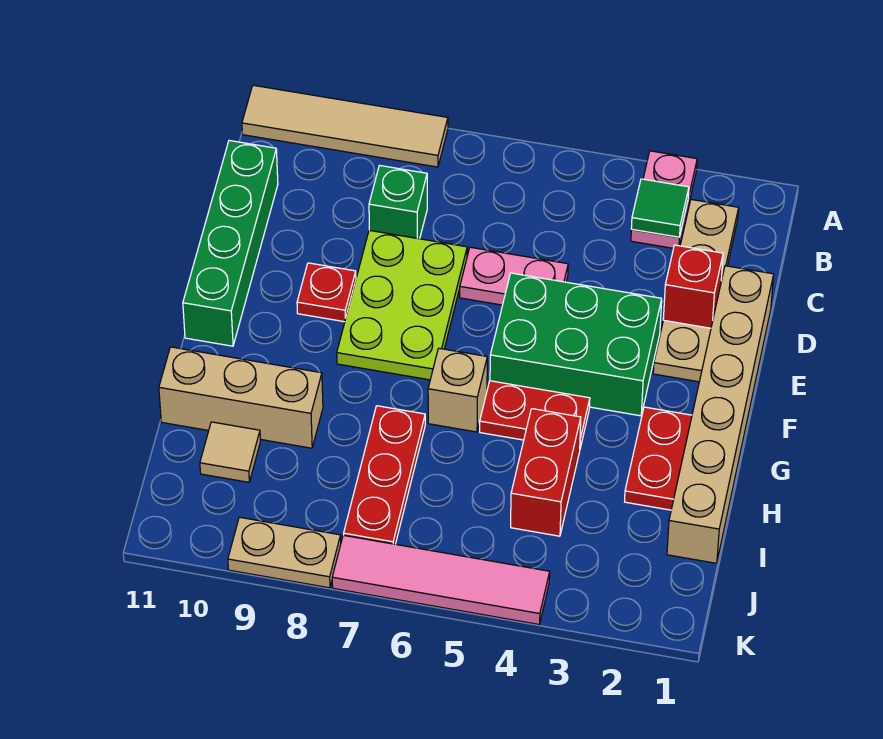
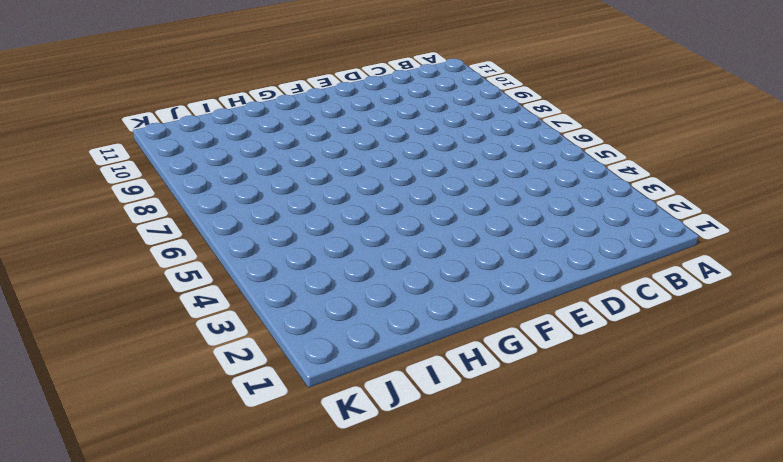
none -> pink plate A3:B3 level 1
none -> tan tile A8:A11 level 1
none -> tan plate B2:E2 level 1

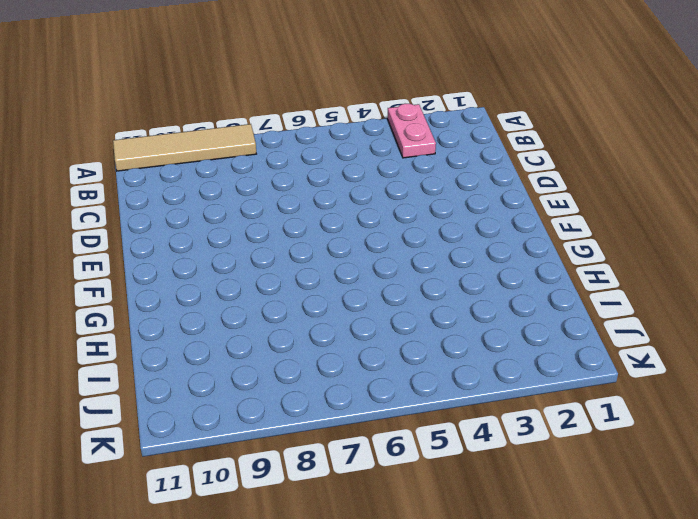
none -> tan plate B2:E2 level 1
none -> green brick C8 level 1
none -> green brick C11:F11 level 1

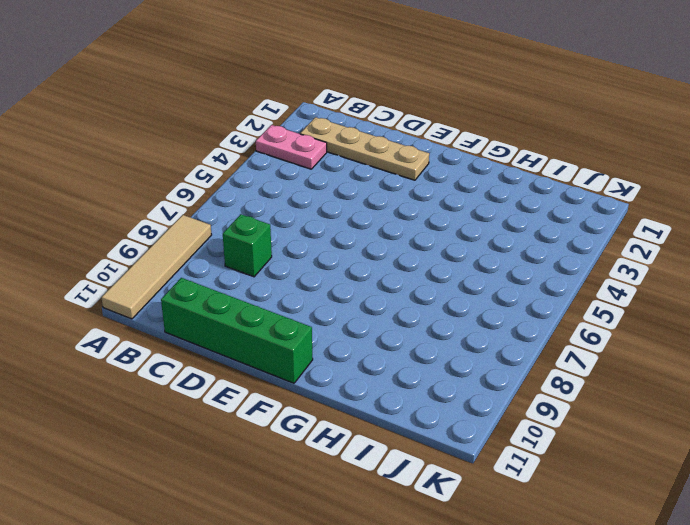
none -> tan brick D1:I1 level 1
none -> pink plate D5:D6 level 1
none -> lime plate D7:F8 level 1

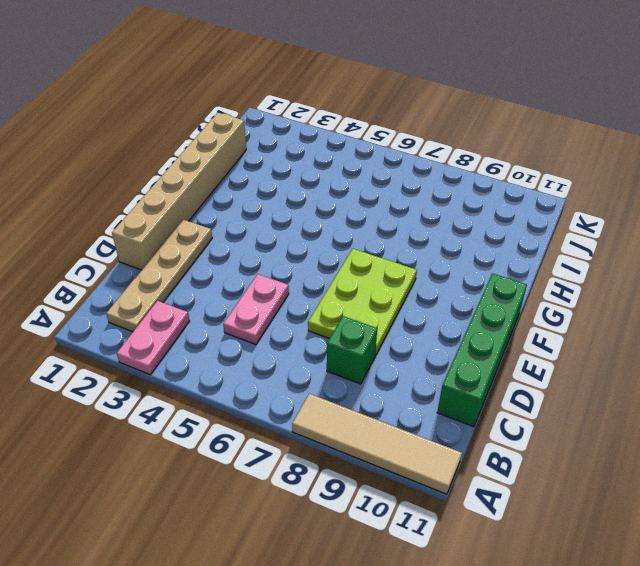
pink plate C5:D5 level 1 -> pink plate D5:D6 level 1
none -> green brick E3:F5 level 1
none -> red plate E9 level 1
none -> red plate G2:H2 level 1

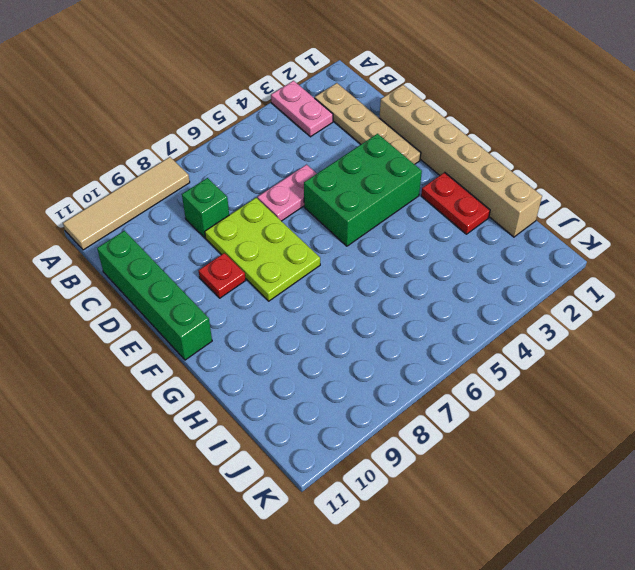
none -> red plate G4:G5 level 1
none -> tan brick G6 level 1
none -> red brick H4:I4 level 1

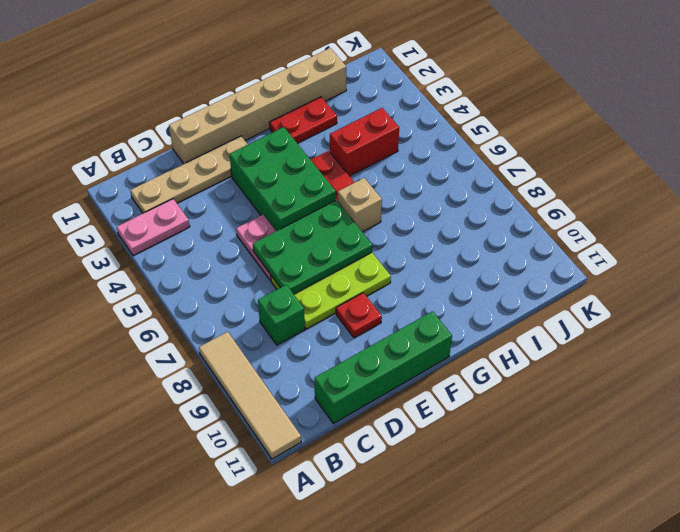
green plate D6:F7 level 2 -> none
none -> red plate H7:J7 level 1
none -> tan brick H9:H11 level 1
none -> tan tile I10 level 1

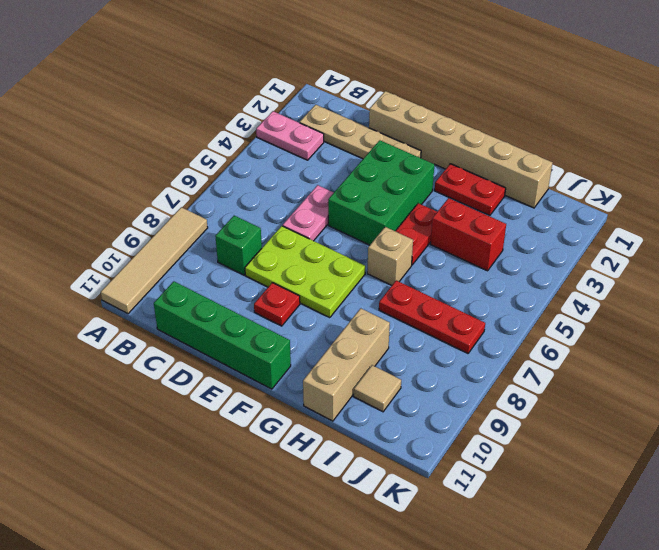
none -> pink tile K4:K7 level 1
none -> tan plate K8:K9 level 1
none -> green tile B3 level 2

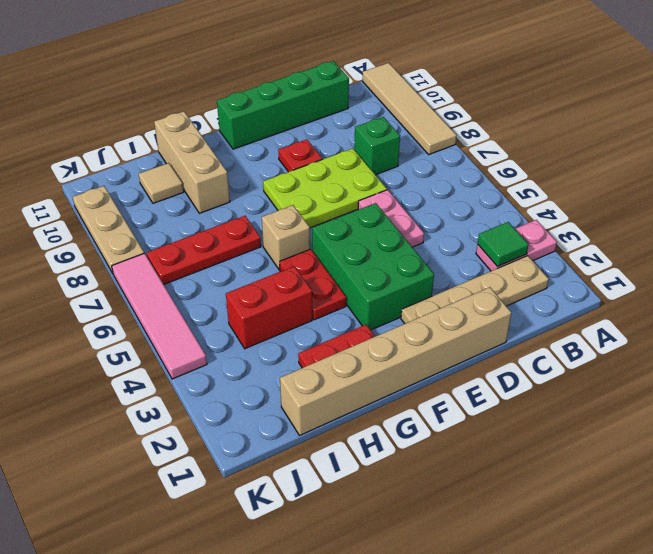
tan plate K8:K10 level 1 -> tan plate K8:K9 level 1
none -> red brick D2 level 2

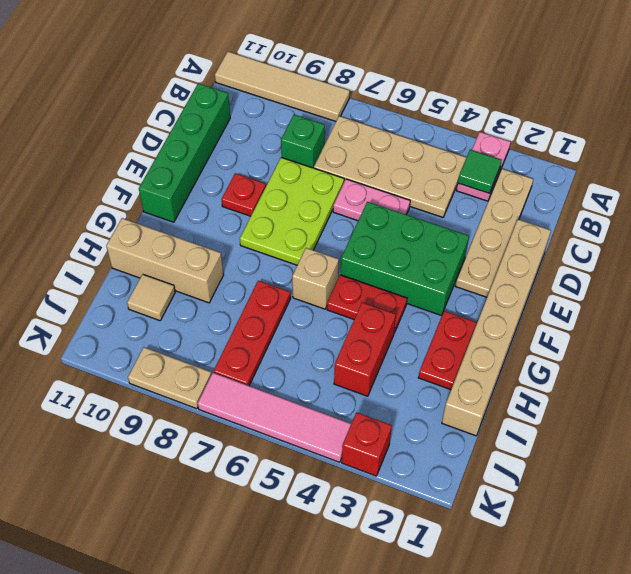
tan plate B4:C7 level 1 -> none
red brick K3 level 1 -> red brick D2 level 2

